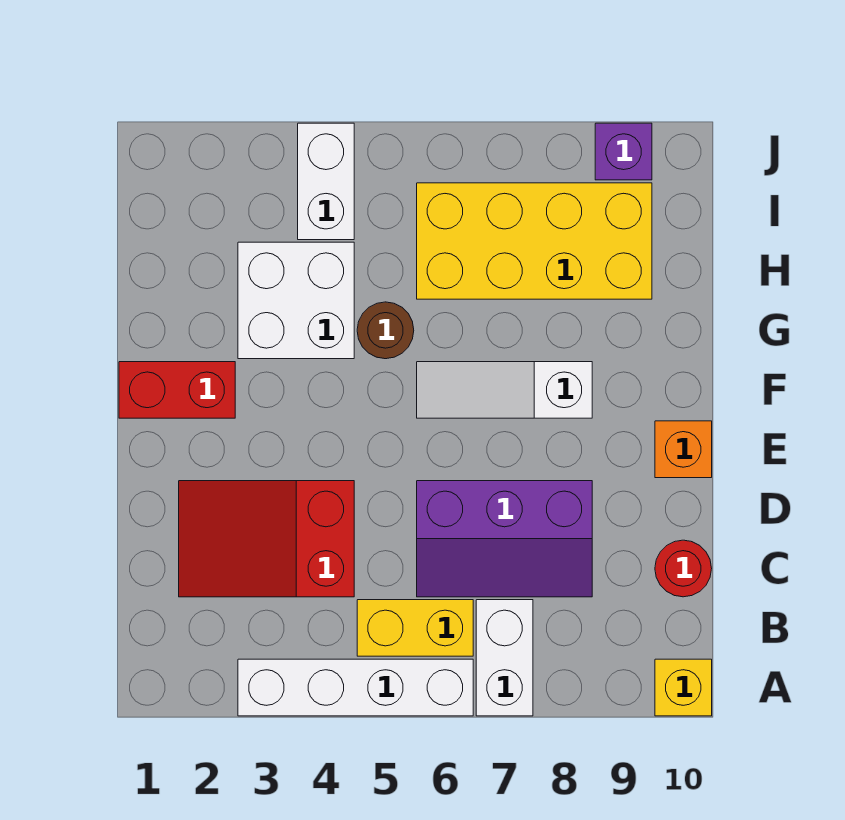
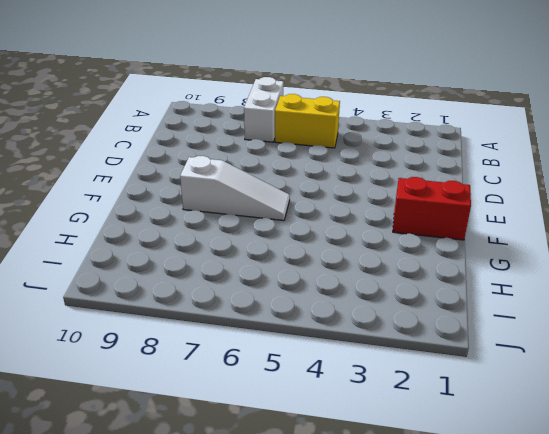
none -> white brick A3:A6 level 1
none -> yellow brick A10 level 1
none -> red slope C2:D4 level 1 top 4

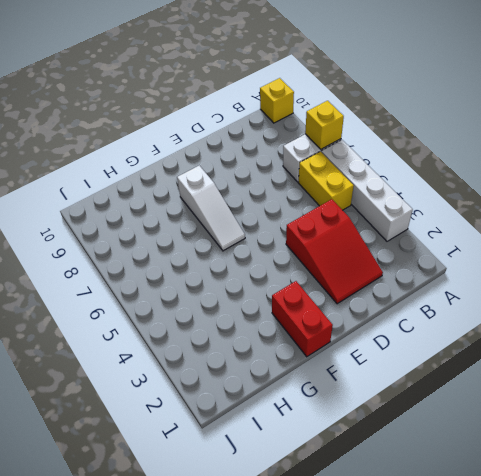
yellow brick A7 level 2 -> none
none -> purple slope C6:D8 level 1 top D
none -> red round brick C10 level 1
none -> orange brick E10 level 1

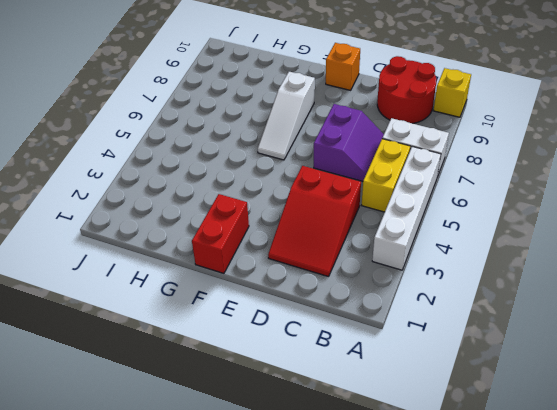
red round brick B9:C10 level 1 -> red round brick C10 level 1
purple slope C6:D7 level 1 top D -> purple slope C6:D8 level 1 top D
none -> white brick G3:H4 level 1
none -> brown round brick G5 level 1
none -> yellow brick H6:I9 level 1

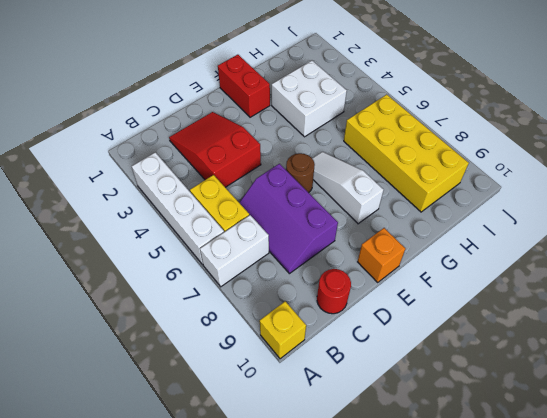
brown round brick E6 level 1 -> brown round brick G5 level 1
none -> white brick I4:J4 level 1
none -> purple brick J9 level 1

